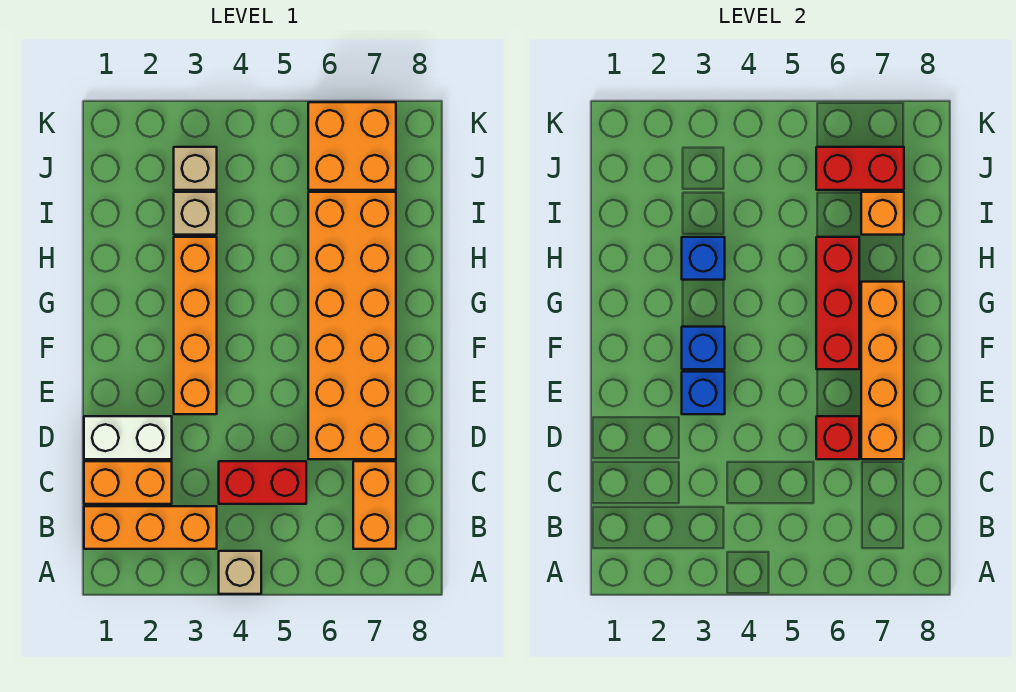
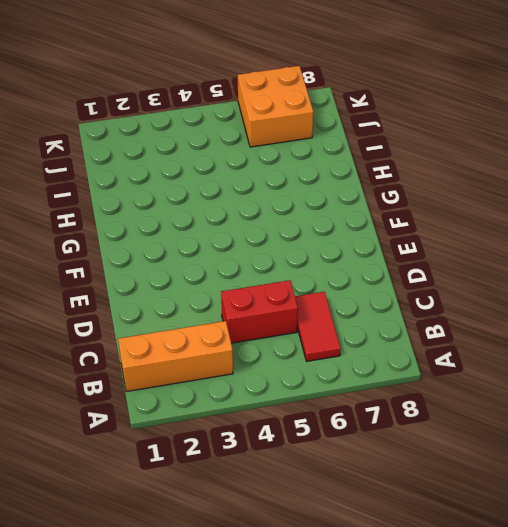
red tile B6:C6 level 1 -> none
none -> tan brick A4 level 1
none -> orange brick B7:C7 level 1
none -> orange brick C1:C2 level 1

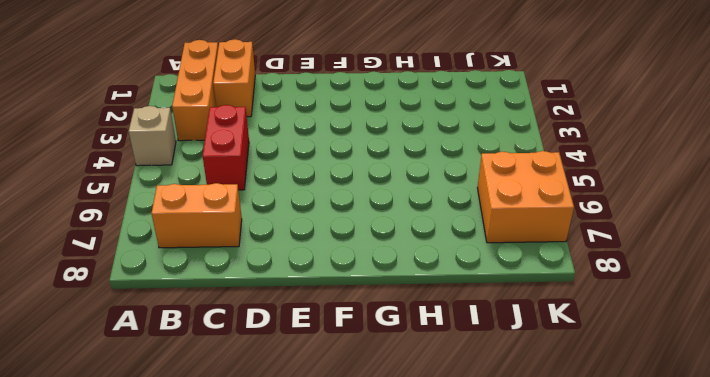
none -> white brick D1:D2 level 1
none -> orange brick D6:I7 level 1
none -> orange brick E3:H3 level 1

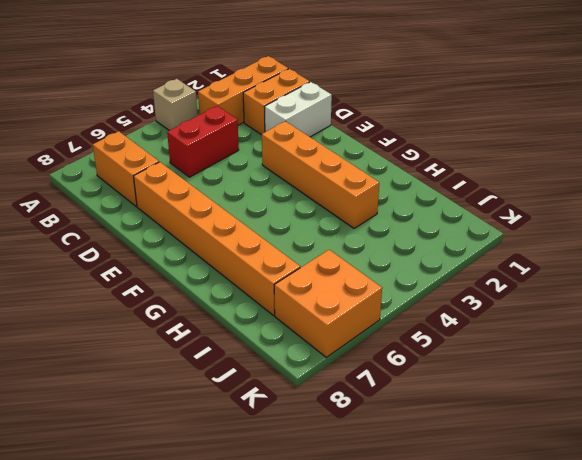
orange brick D7:I7 level 1 -> orange brick D6:I7 level 1
none -> tan brick I3 level 1
none -> tan brick J3 level 1
none -> red brick D6 level 2

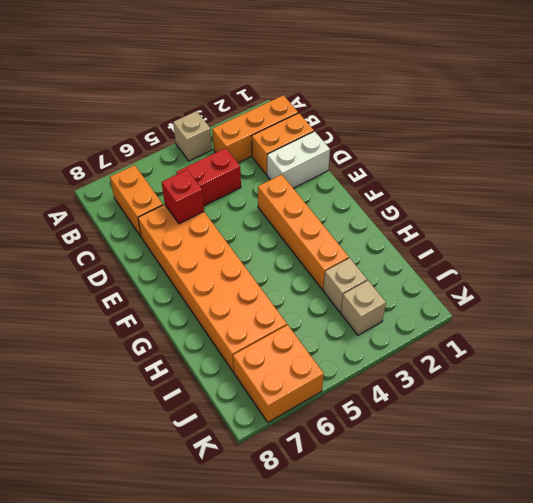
none -> orange brick D7:G7 level 2
none -> blue brick E3 level 2
none -> blue brick F3 level 2

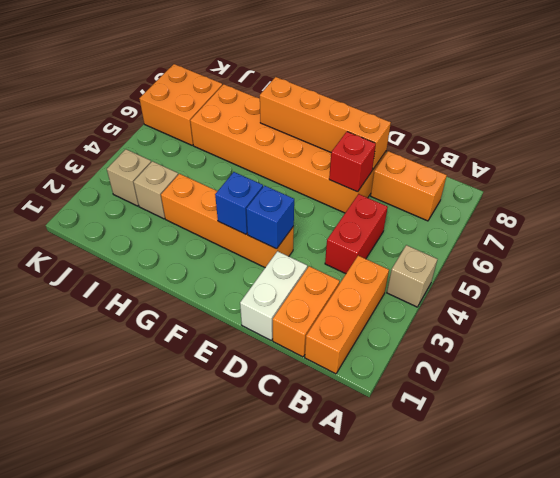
none -> red brick F6:H6 level 2
none -> blue brick H3 level 2
none -> orange brick I7 level 2

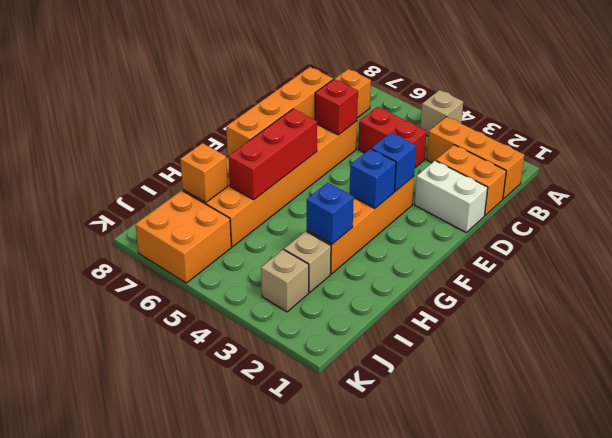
none -> red brick J6:J7 level 2

